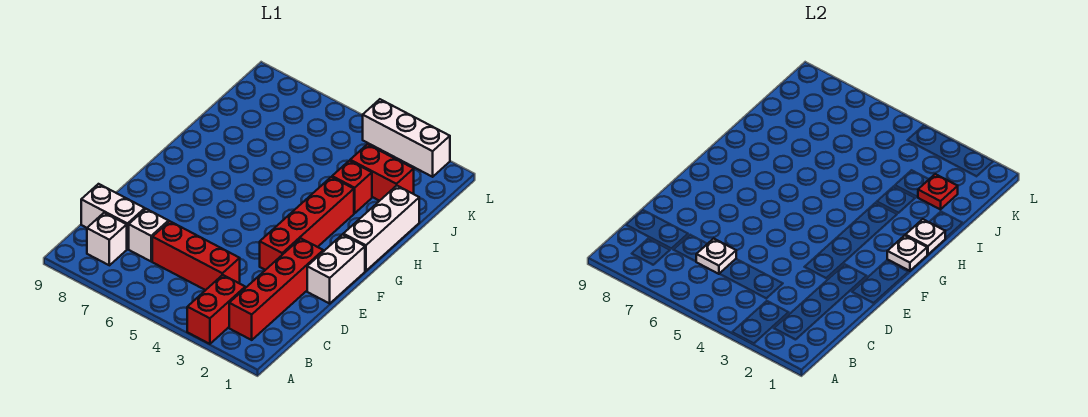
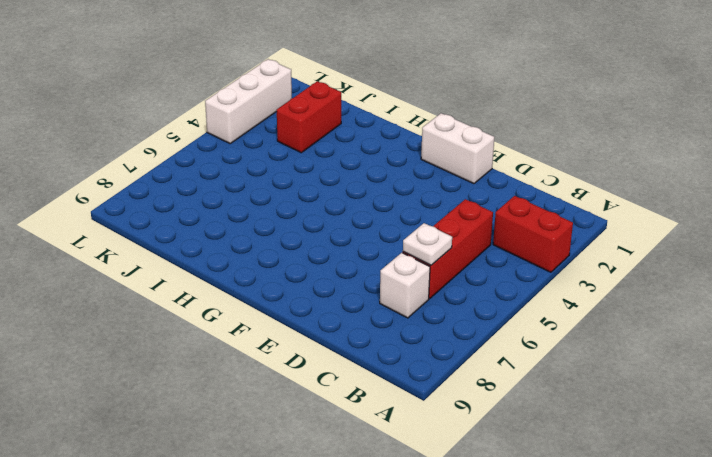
none -> red brick B2:E2 level 1
none -> white brick B8 level 1
none -> white brick C8:C9 level 1

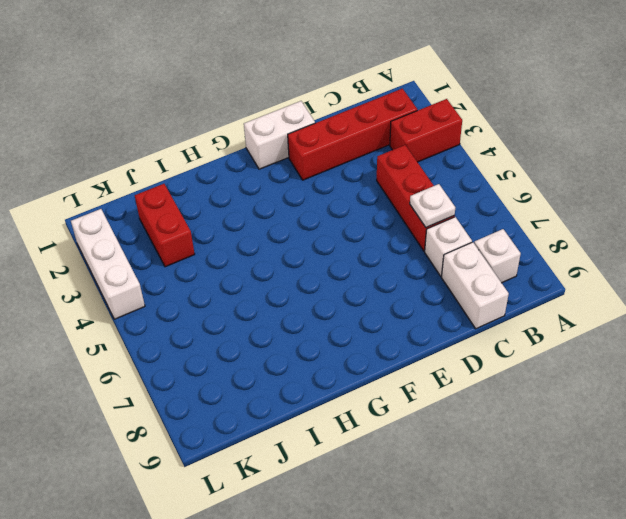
none -> red brick E3:H3 level 1
none -> white brick G1:I1 level 1
none -> red brick I3 level 1

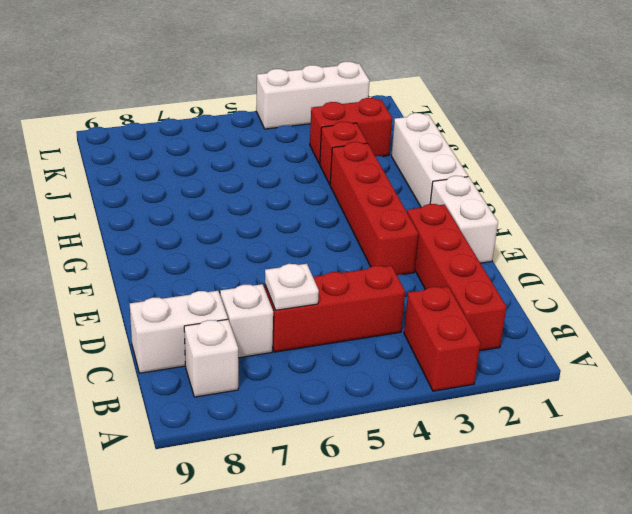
none -> white plate G1 level 2
none -> white plate H1 level 2
none -> red plate J2 level 2

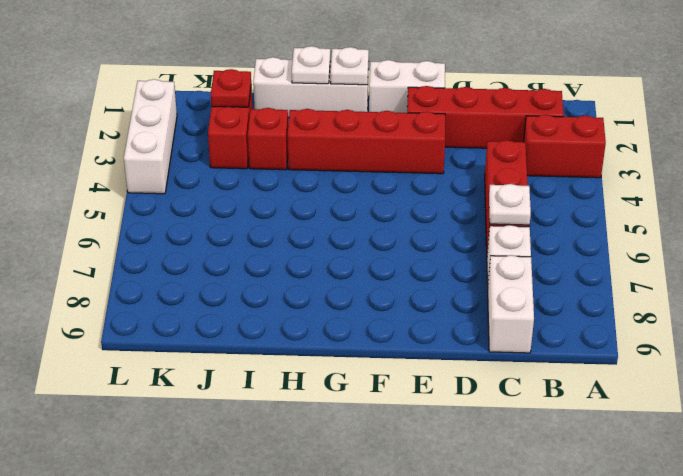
none -> white brick B8 level 1

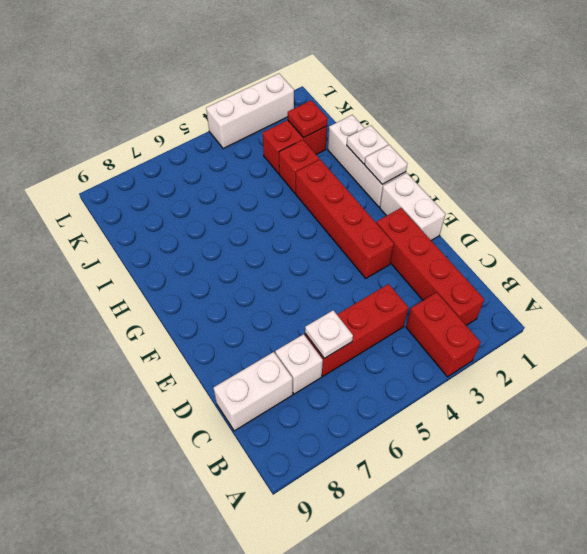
none -> white brick B8 level 1

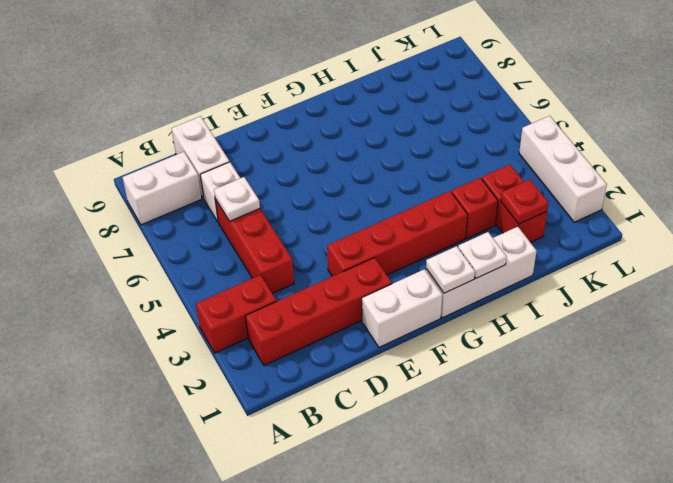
white brick A8:B8 level 1 -> white brick B8 level 1

